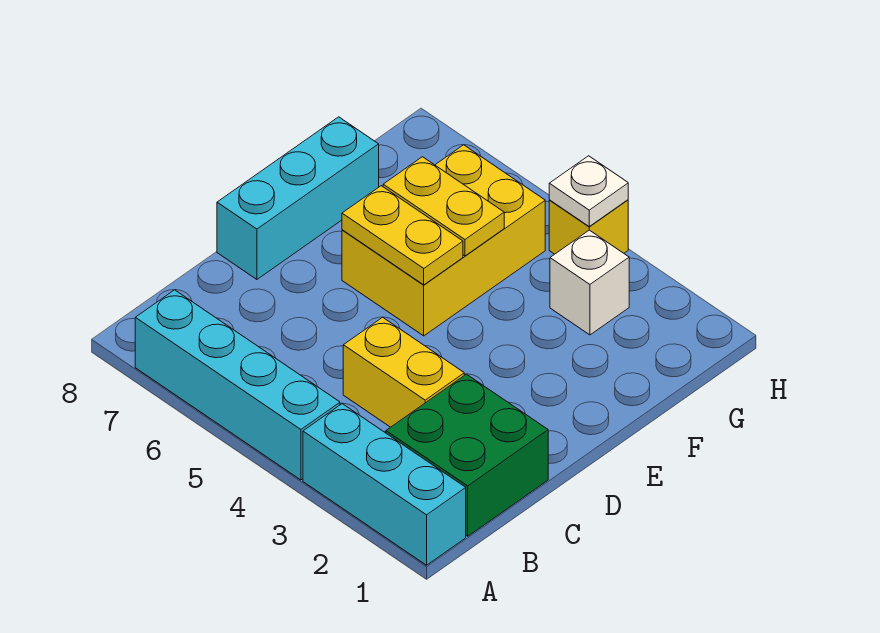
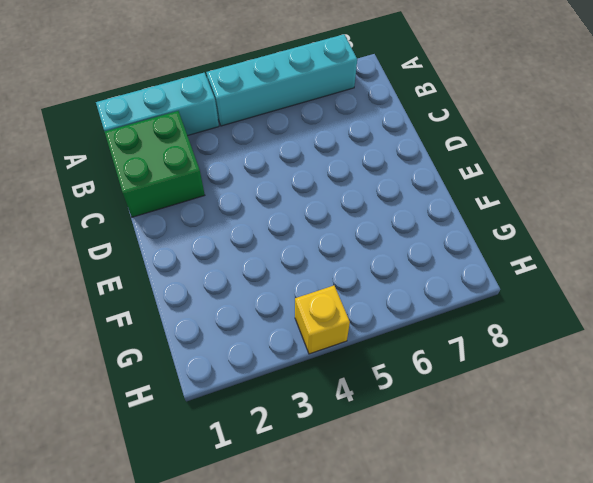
none -> yellow brick C3:C4 level 1
none -> cyan brick D8:F8 level 1

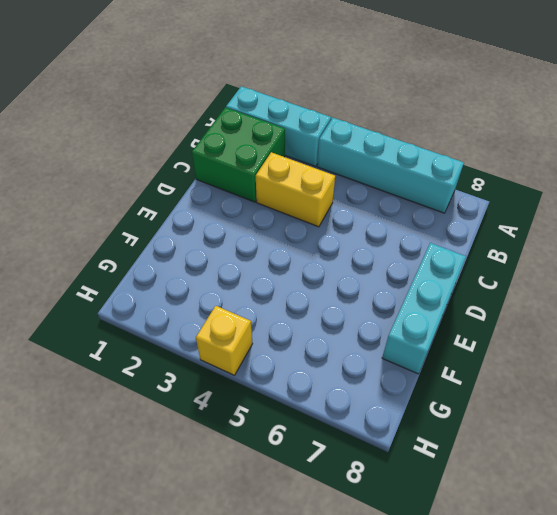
none -> yellow brick E5:G6 level 1
none -> white brick G3 level 1

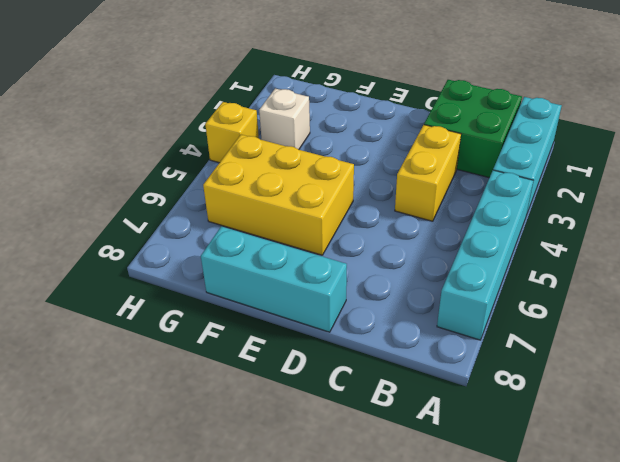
none -> yellow plate E5:E6 level 2
none -> yellow plate F5:F6 level 2

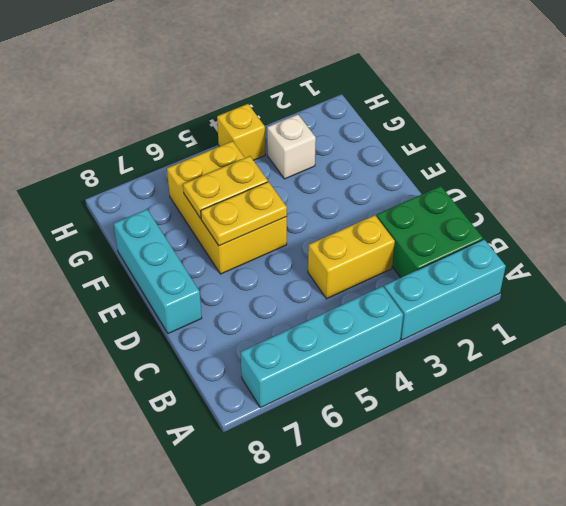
none -> white plate H4 level 2

